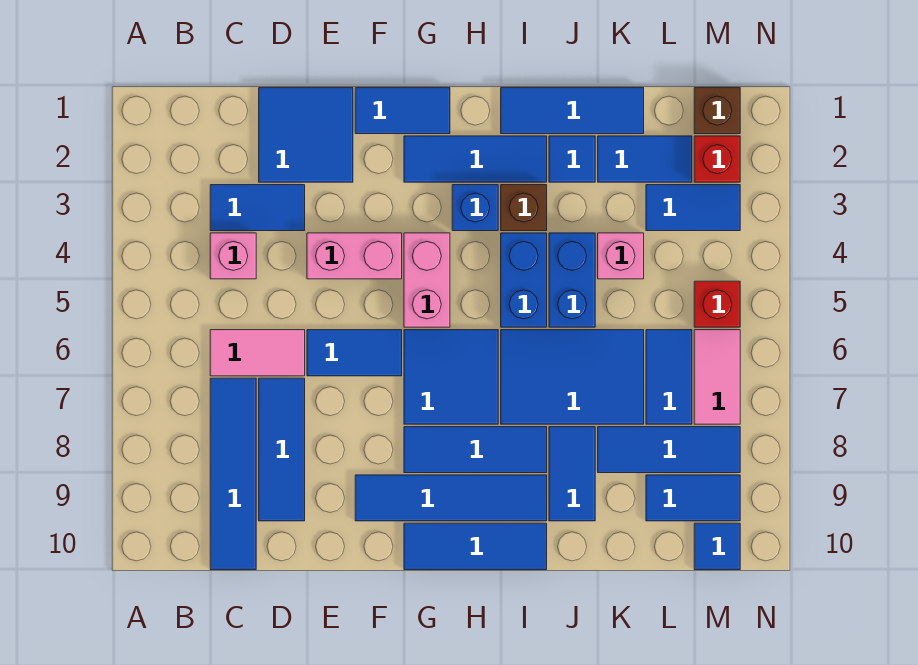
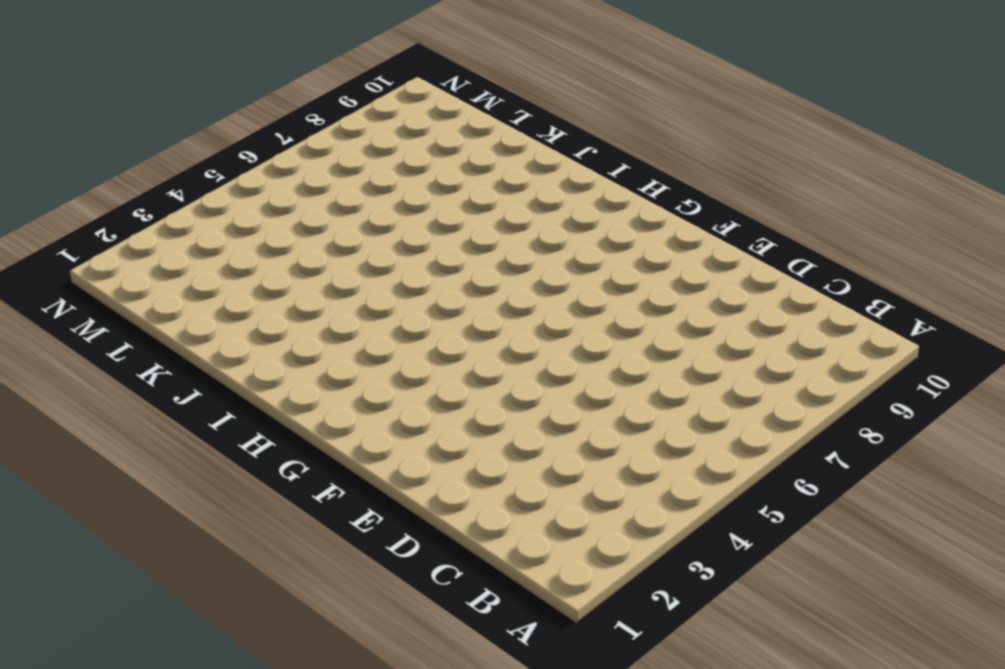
none -> blue tile C3:D3 level 1
none -> pink brick C4 level 1
none -> pink tile C6:D6 level 1
none -> blue tile C7:C10 level 1

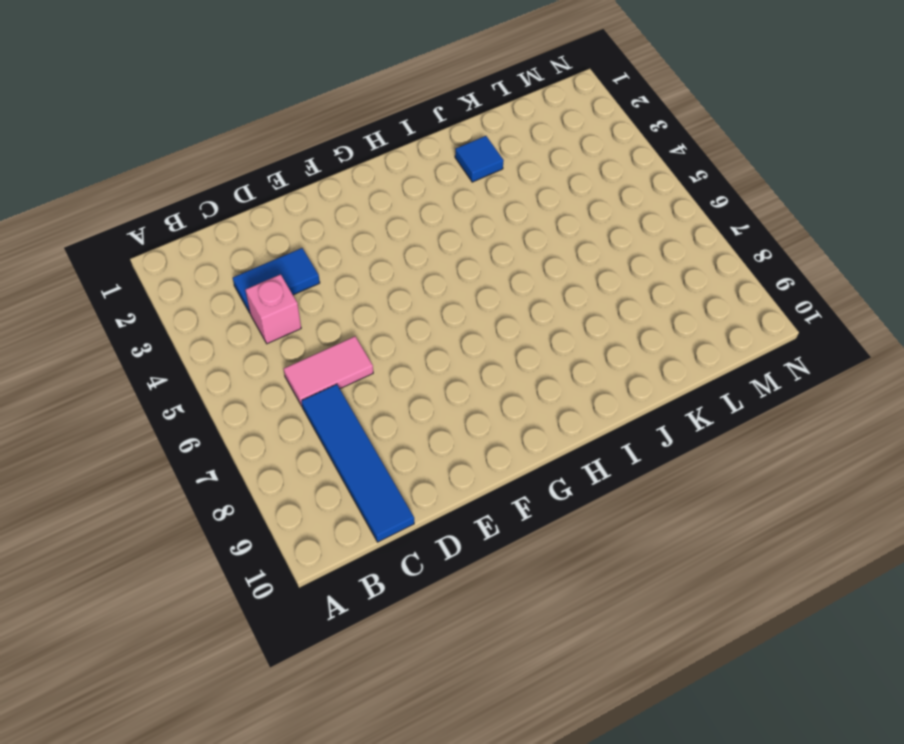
none -> blue tile D1:E2 level 1
none -> blue tile D7:D9 level 1
none -> pink brick E4:F4 level 1
none -> blue tile E6:F6 level 1

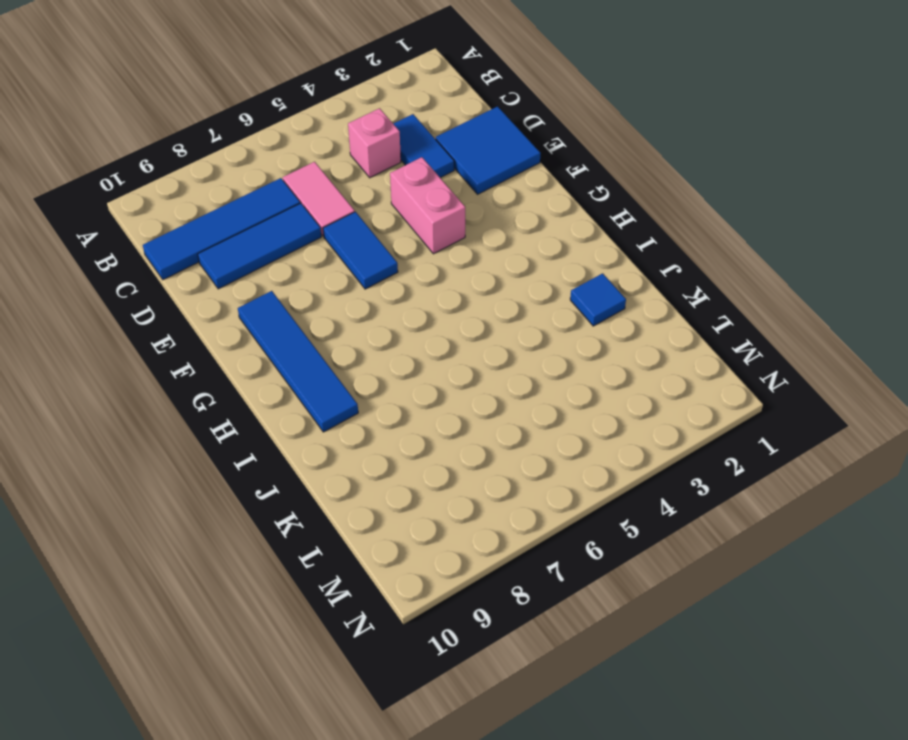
none -> blue tile F1:G1 level 1
none -> blue tile G2:I2 level 1
none -> pink brick G4:G5 level 1
none -> blue tile G6:H7 level 1

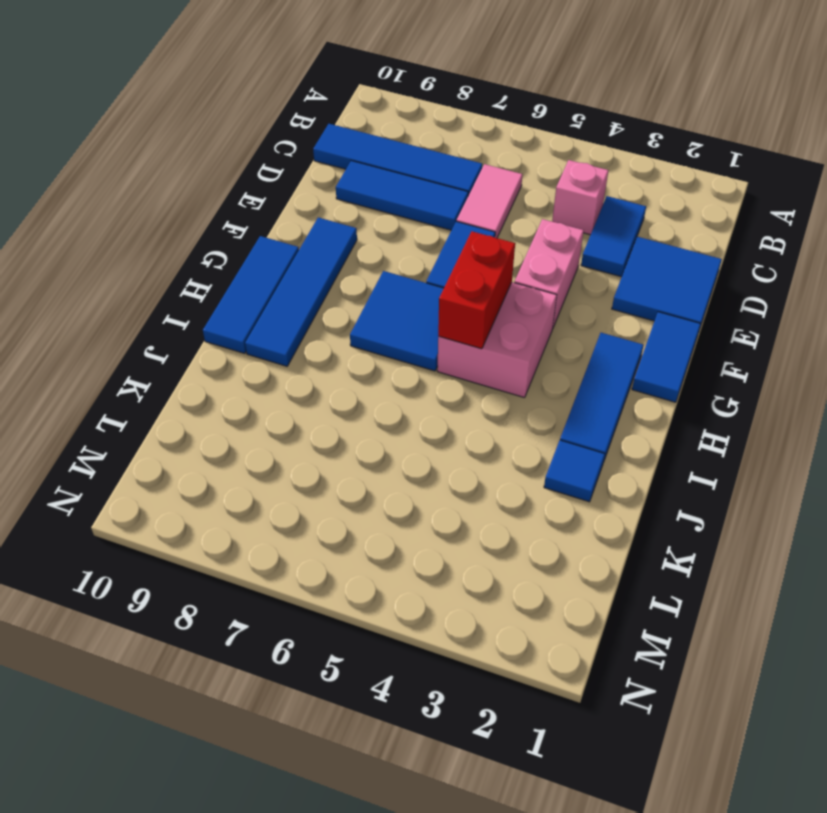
pink brick G4:H5 level 1 -> pink brick G4:G5 level 1
red brick G5:H5 level 2 -> none
none -> blue tile G8:I8 level 1
none -> blue brick H3 level 1
none -> blue tile I1:K1 level 1
none -> brown brick I3 level 1

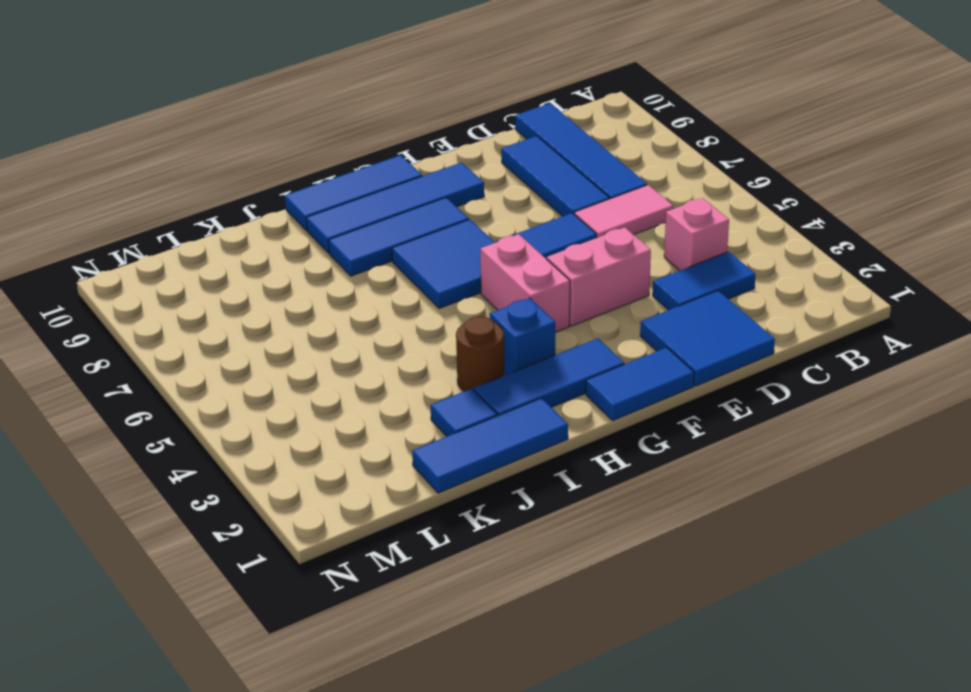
brown round brick I3 level 1 -> brown brick I3 level 1
none -> blue brick I4:I5 level 1
none -> blue tile I6:K7 level 1
none -> blue brick J4:J5 level 1
none -> blue tile J8:J9 level 1

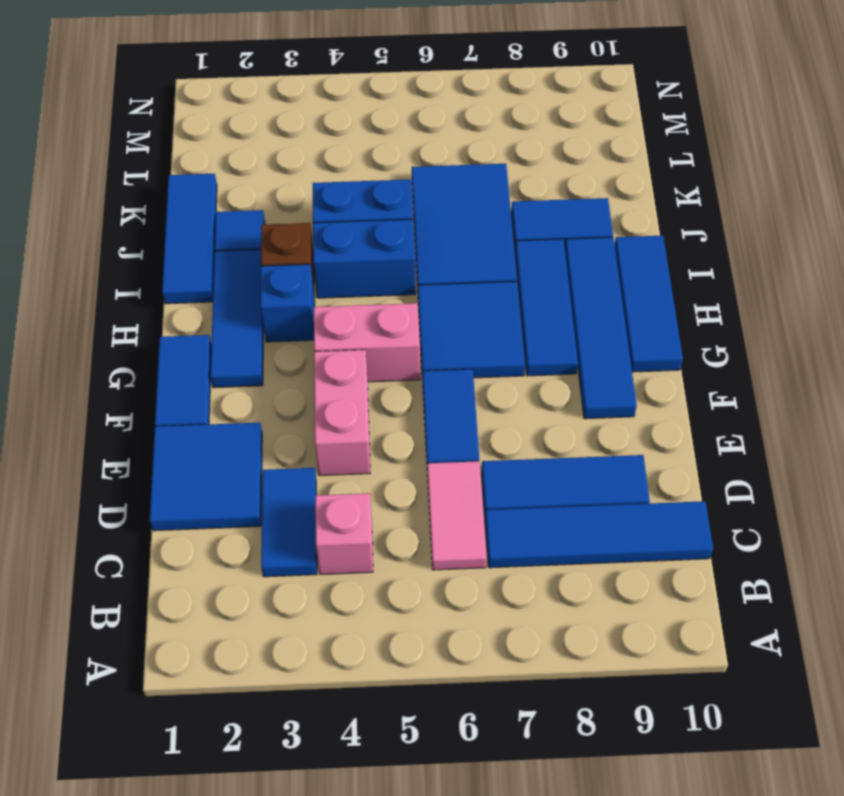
none -> blue tile K2:L2 level 1
none -> pink brick K4 level 1
none -> blue tile K8:M8 level 1
none -> blue tile L3:M3 level 1

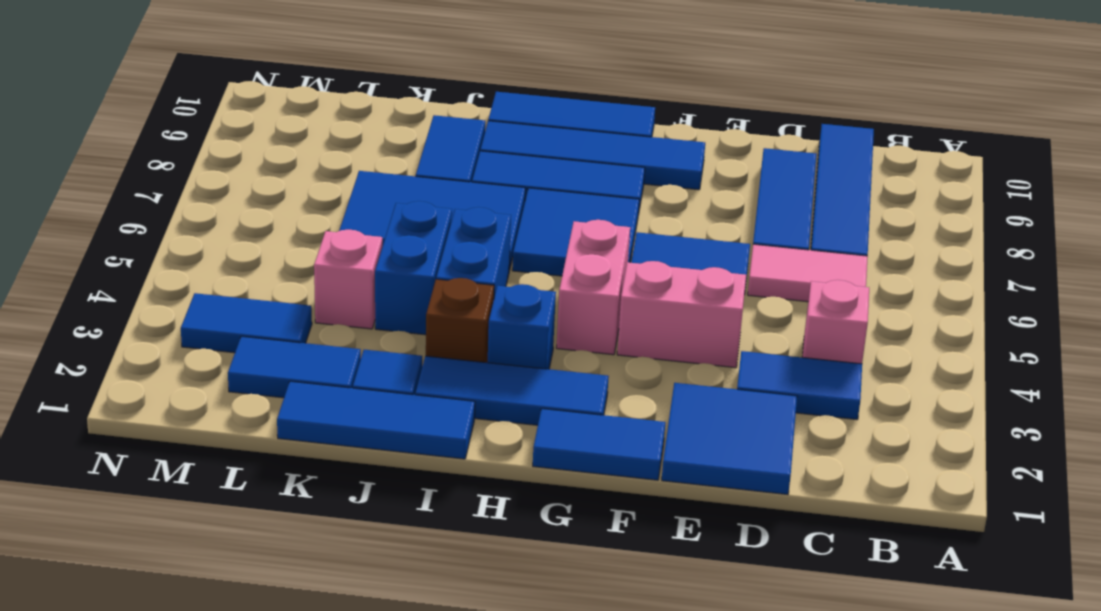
none -> blue tile K8:M8 level 1
none -> blue tile L6:L7 level 1
none -> blue tile L9:M9 level 1
none -> brown brick M1 level 1

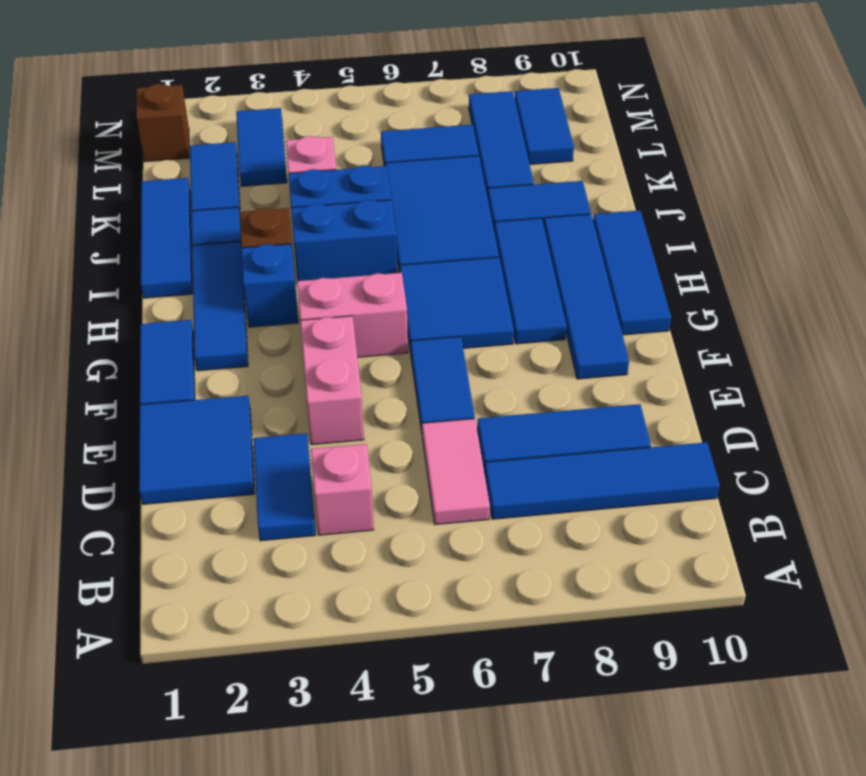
none -> red brick M2 level 1
none -> red brick M5 level 1
none -> pink tile M6:M7 level 1
none -> blue tile M10 level 1

